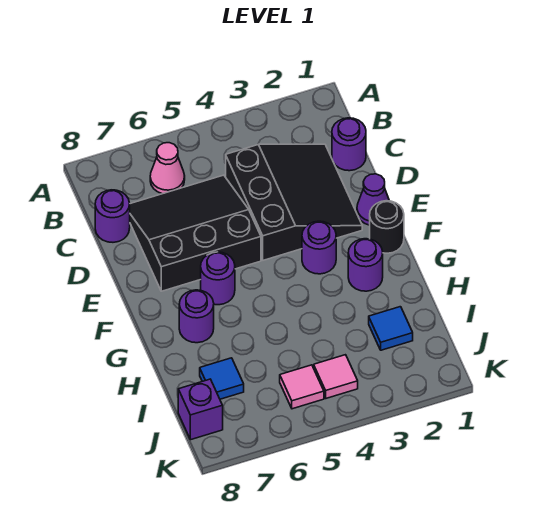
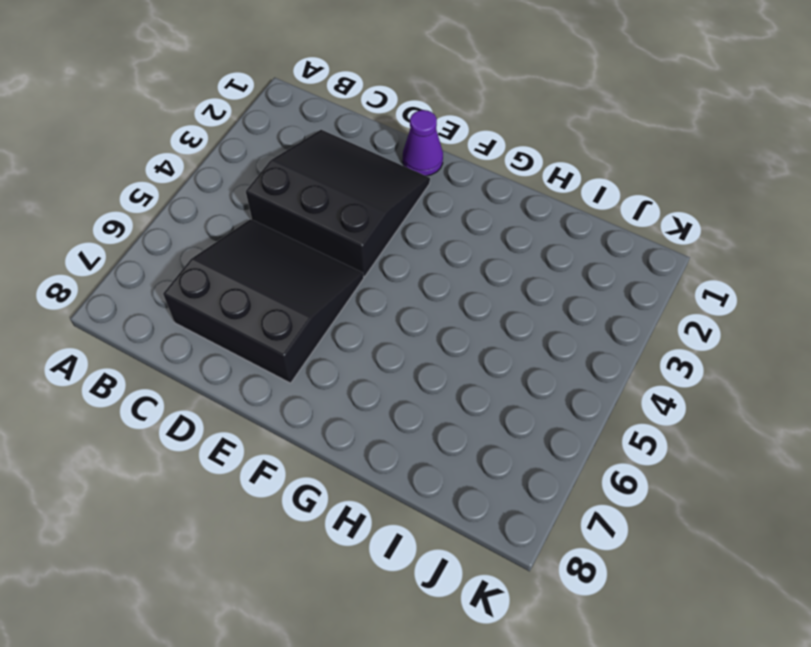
black slope C5:E7 level 1 top 7 -> black slope C5:E7 level 1 top E
none -> pink cone B6 level 1
none -> purple round brick C1 level 1
none -> purple round brick C8 level 1

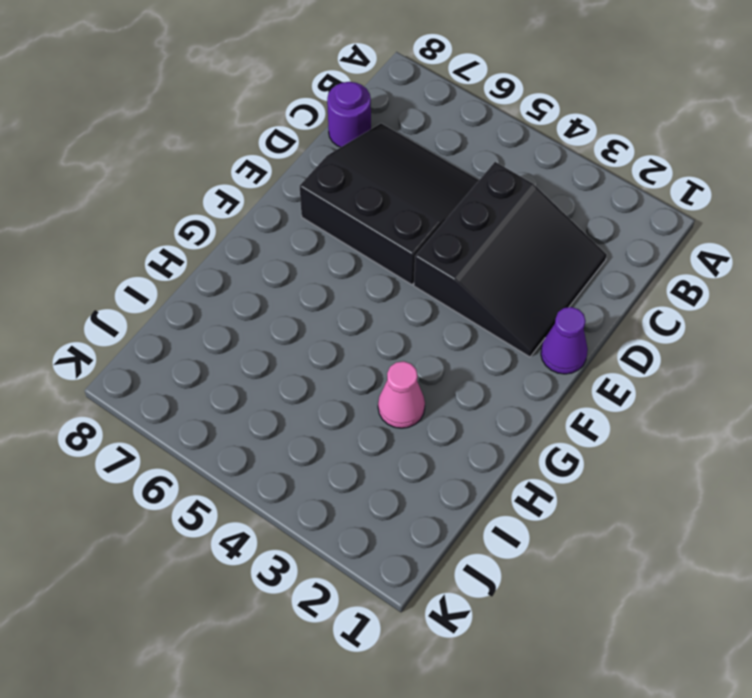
pink cone H3 level 1 -> pink cone B6 level 1
none -> purple round brick C1 level 1
none -> black round brick F1 level 1
none -> purple round brick F3 level 1

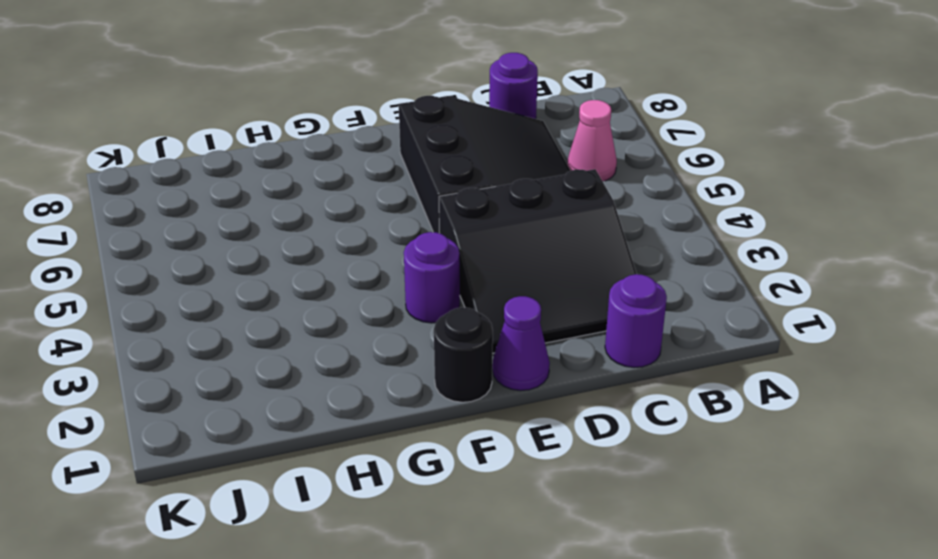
none -> purple round brick F6 level 1
none -> purple round brick G2 level 1
none -> purple round brick G7 level 1

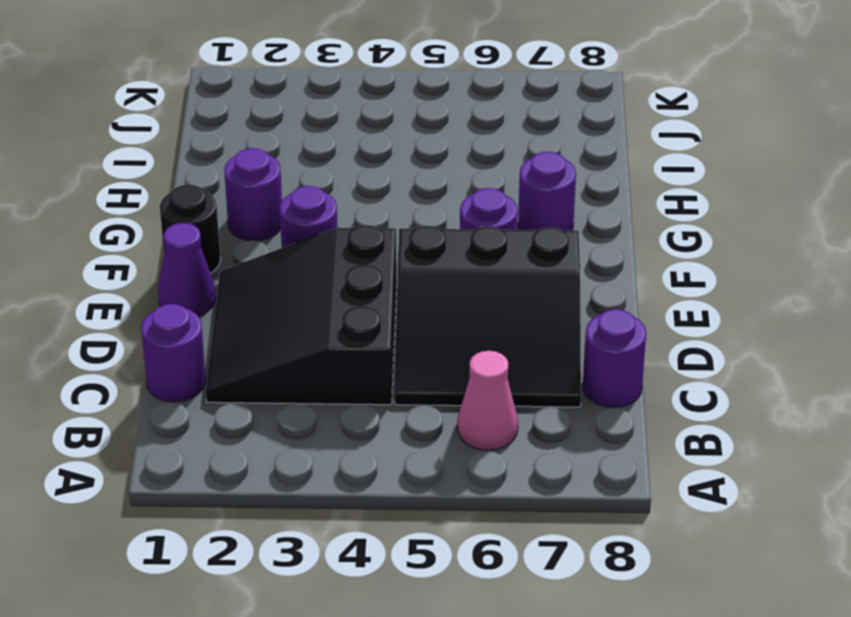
none -> blue tile I2 level 1
none -> blue tile I7 level 1
none -> pink tile J4 level 1

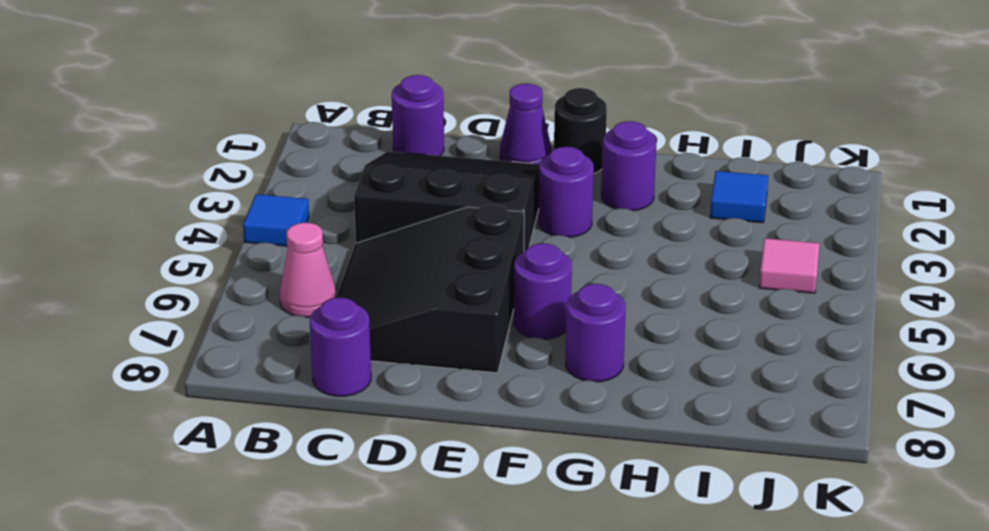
blue tile A4 level 1 -> blue tile I7 level 1
none -> pink tile J5 level 1
none -> purple brick J8 level 1

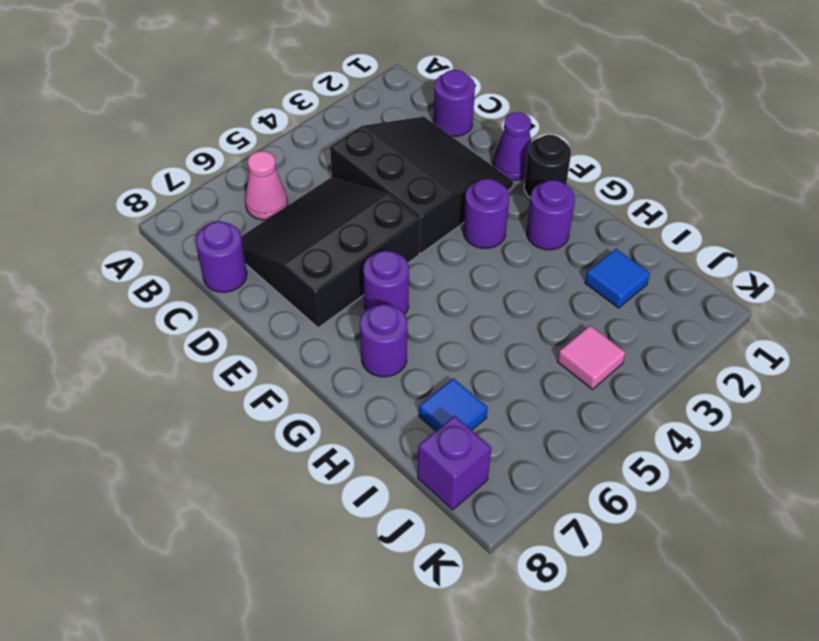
none -> pink tile J5 level 1

